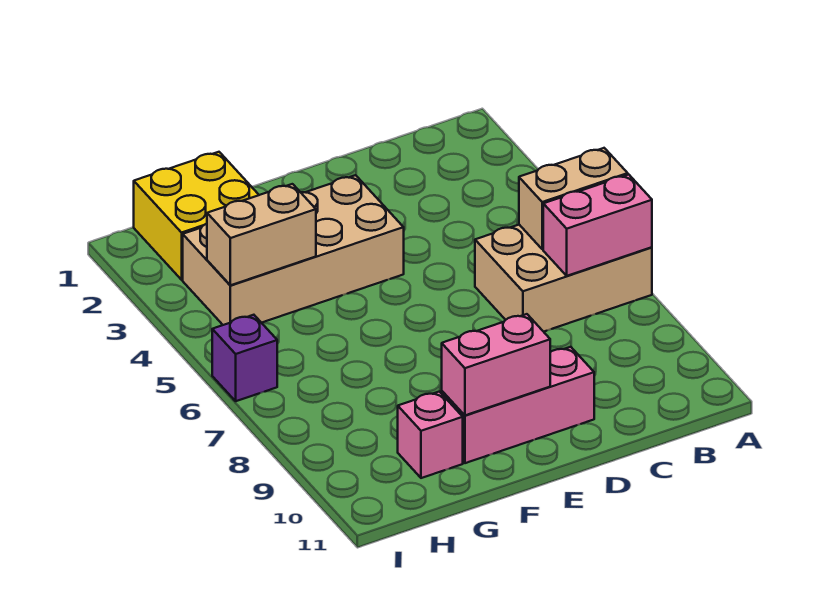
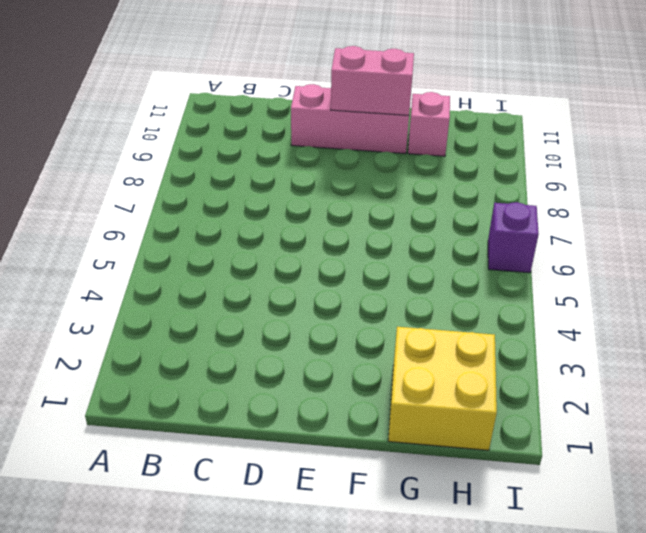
none -> tan brick A6:C7 level 1
none -> tan brick E3:H4 level 1

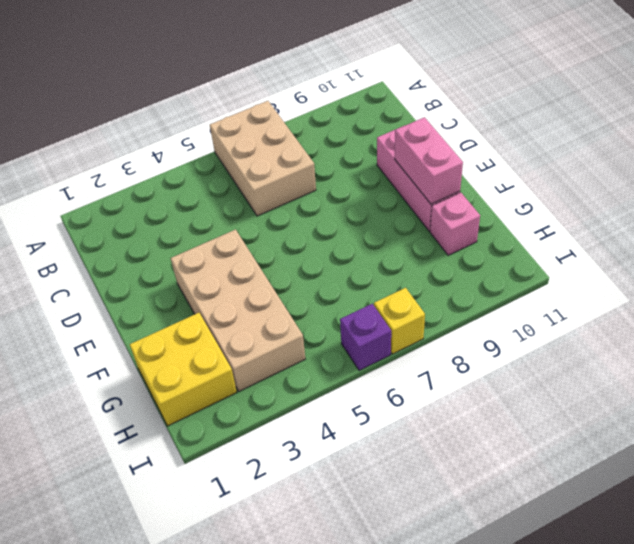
yellow brick I7 level 1 -> none
none -> tan brick A6:B6 level 2
none -> pink brick A7:B7 level 2

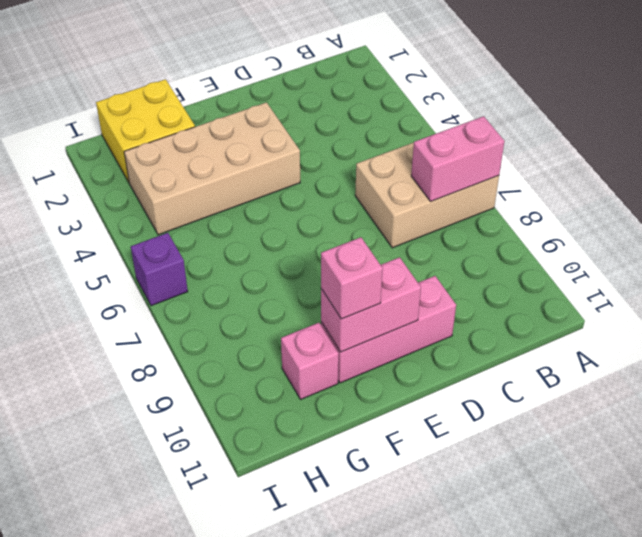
pink brick F10 level 3 -> none
none -> tan brick A6:B6 level 2
none -> tan brick G4:H4 level 2

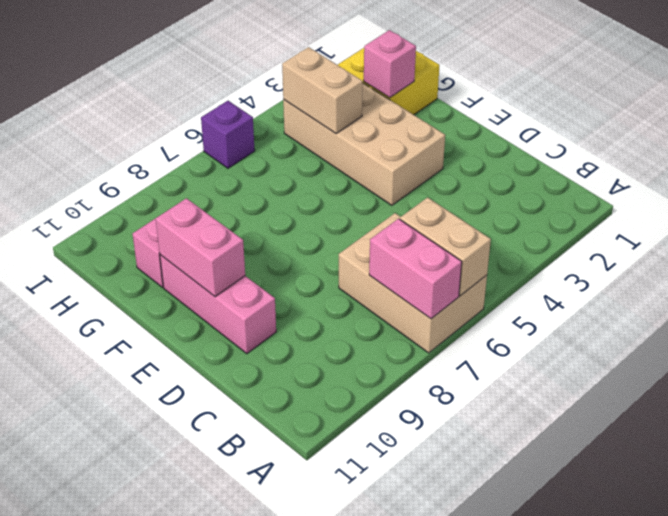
pink brick G2 level 2 -> none

